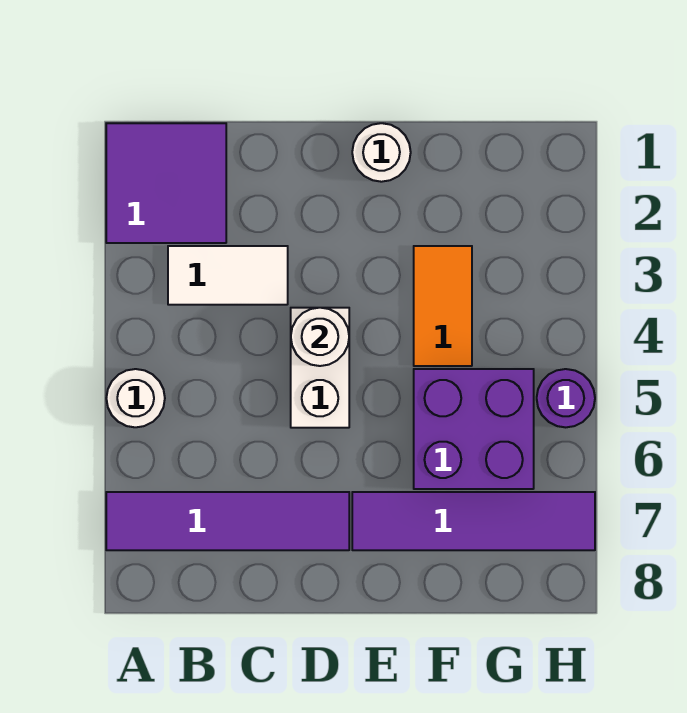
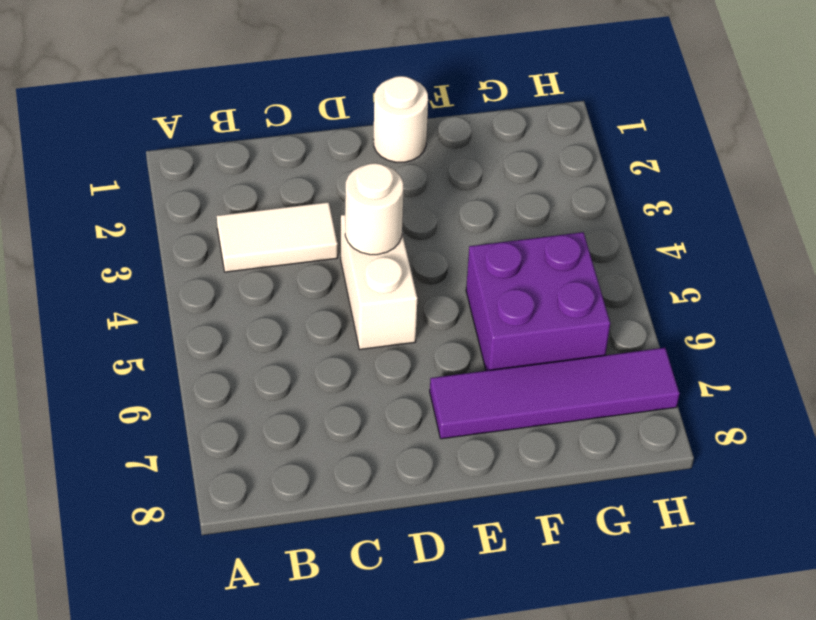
none -> purple tile A1:B2 level 1
none -> white round brick A5 level 1

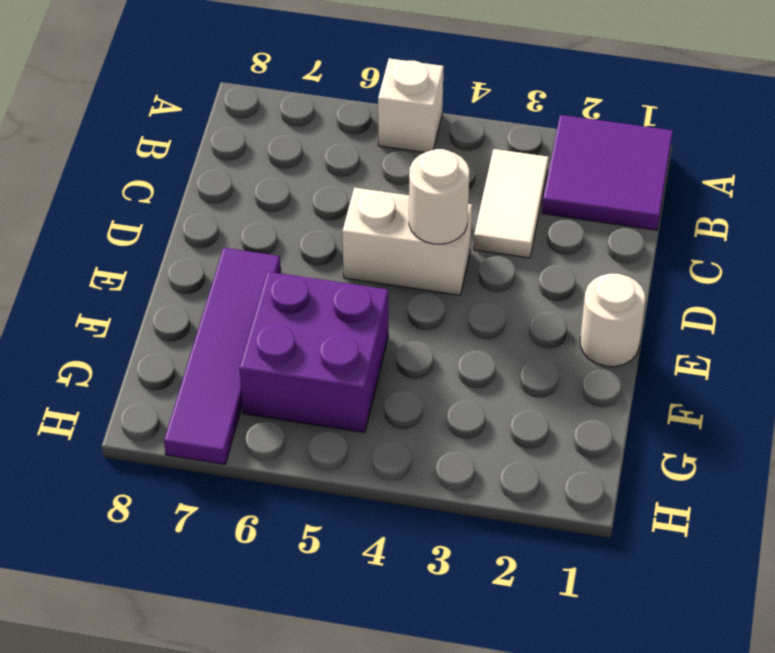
white brick A5 level 1 -> white round brick A5 level 1
none -> purple tile A7:D7 level 1
none -> orange tile F3:F4 level 1

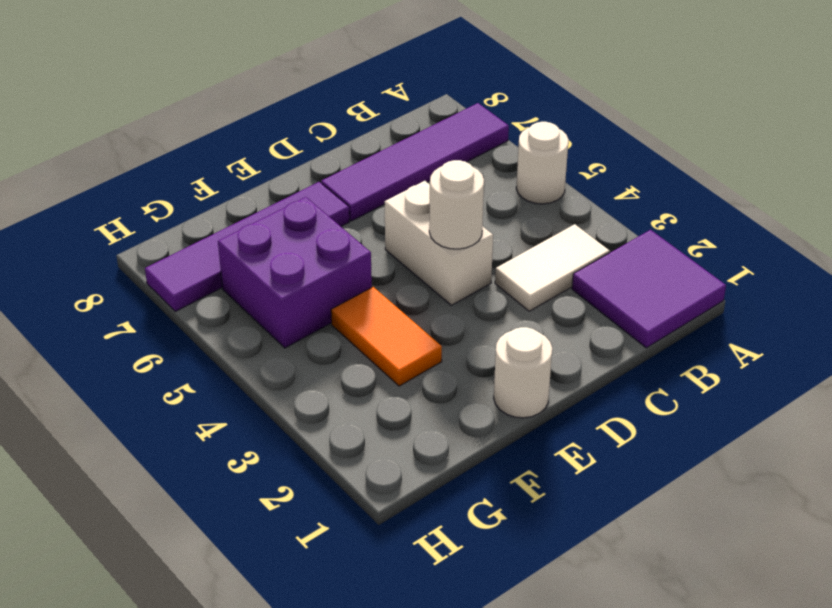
none -> purple round brick H5 level 1

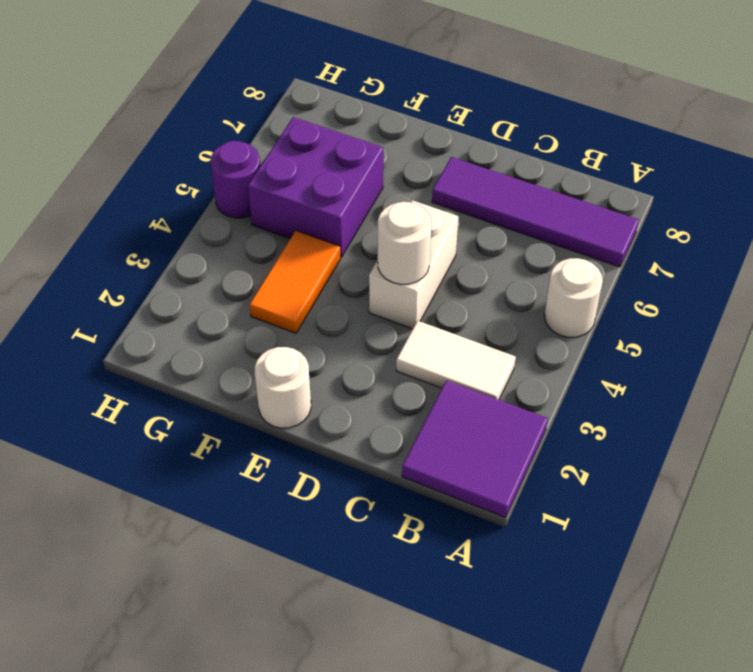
none -> purple tile E7:H7 level 1

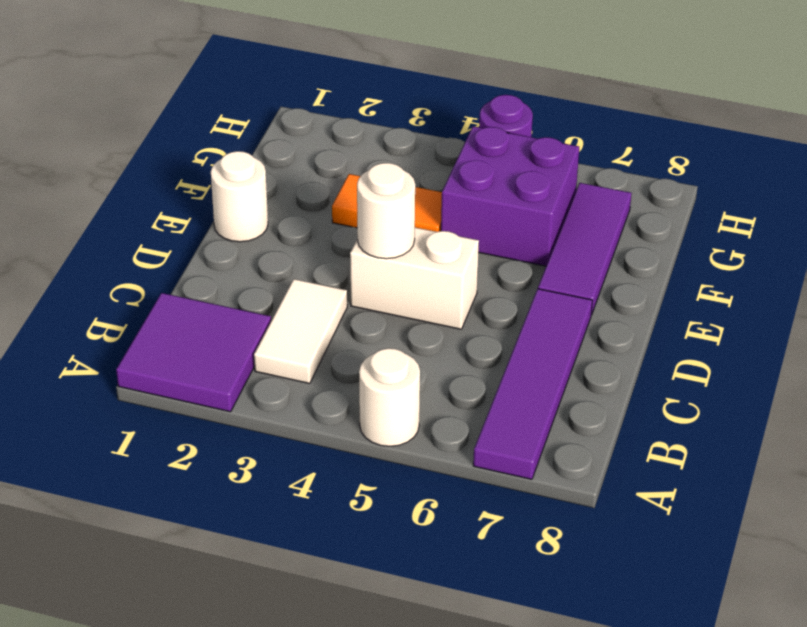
purple tile E7:G7 level 1 -> purple tile E7:H7 level 1

